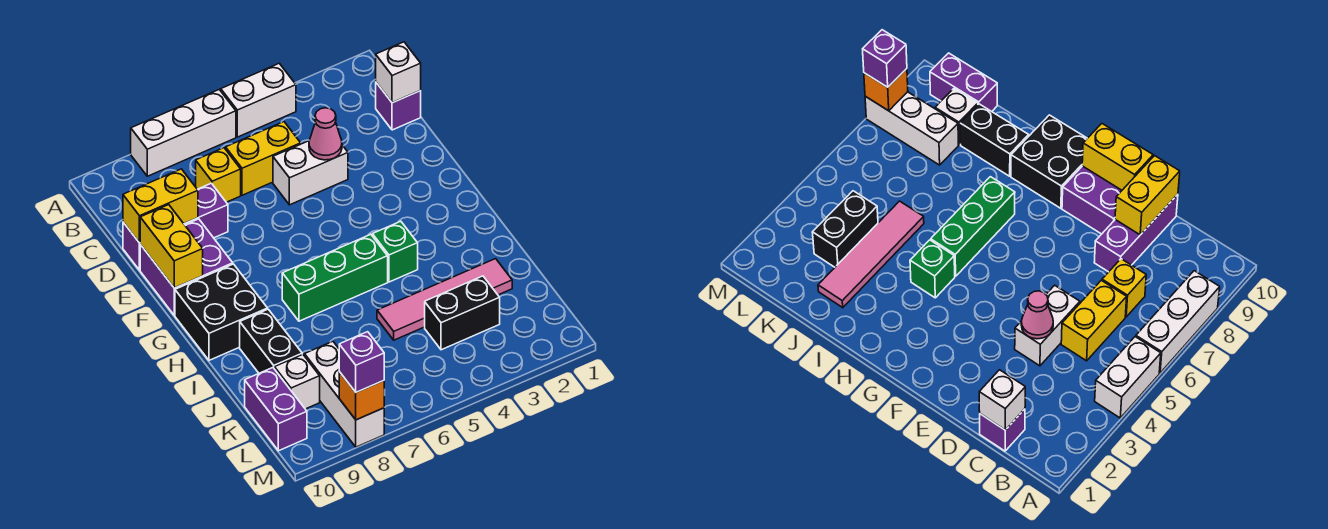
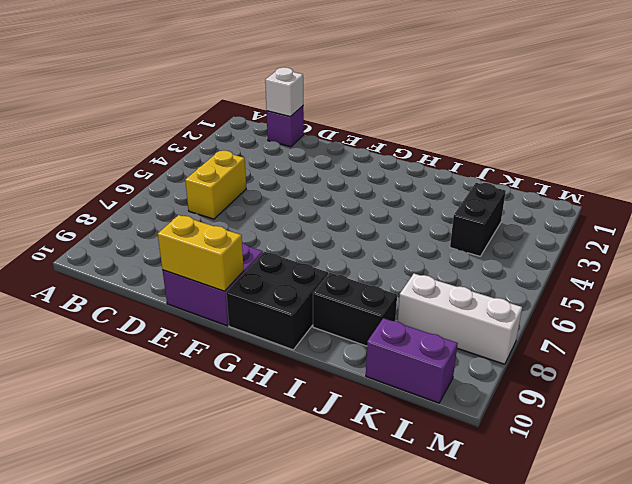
none -> white brick A4:A5 level 1
none -> white brick A6:A8 level 1
none -> yellow brick C7 level 1

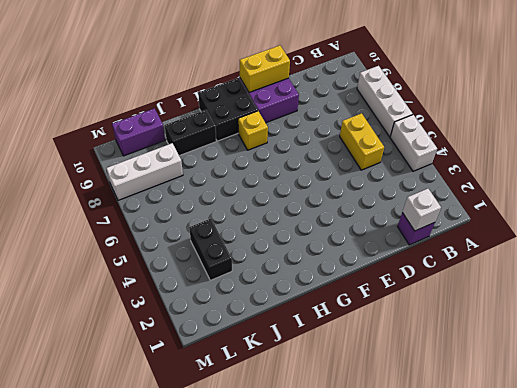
yellow brick G8 level 1 -> yellow brick C7 level 1
none -> white brick D4:D5 level 1
none -> purple brick D8:D10 level 1
none -> green brick H4 level 1

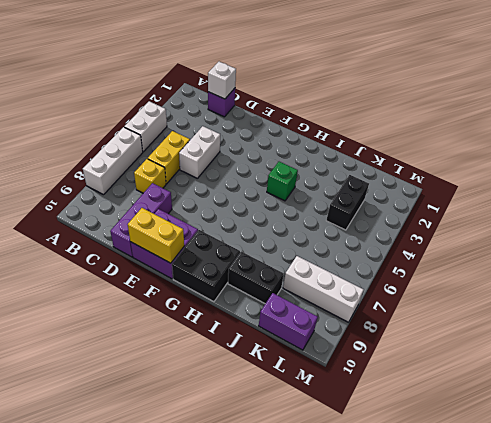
none -> green brick H5:H7 level 1
none -> pink tile J2:J5 level 1
none -> white brick K9 level 1

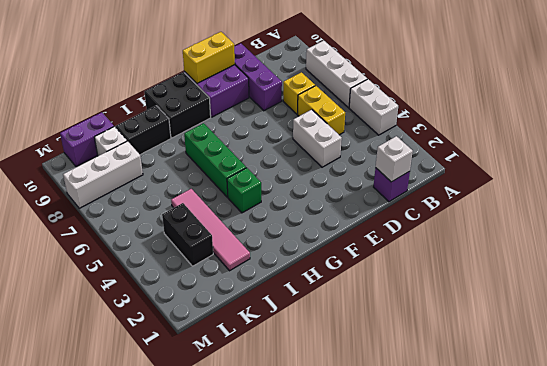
none -> pink cone D4 level 2
none -> yellow brick D9:D10 level 2
none -> orange brick M8 level 2

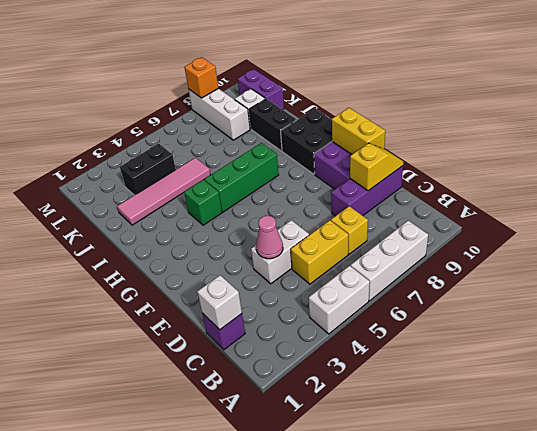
yellow slope D9:D10 level 2 top 9 -> yellow brick D9:D10 level 2
none -> purple brick M8 level 3

